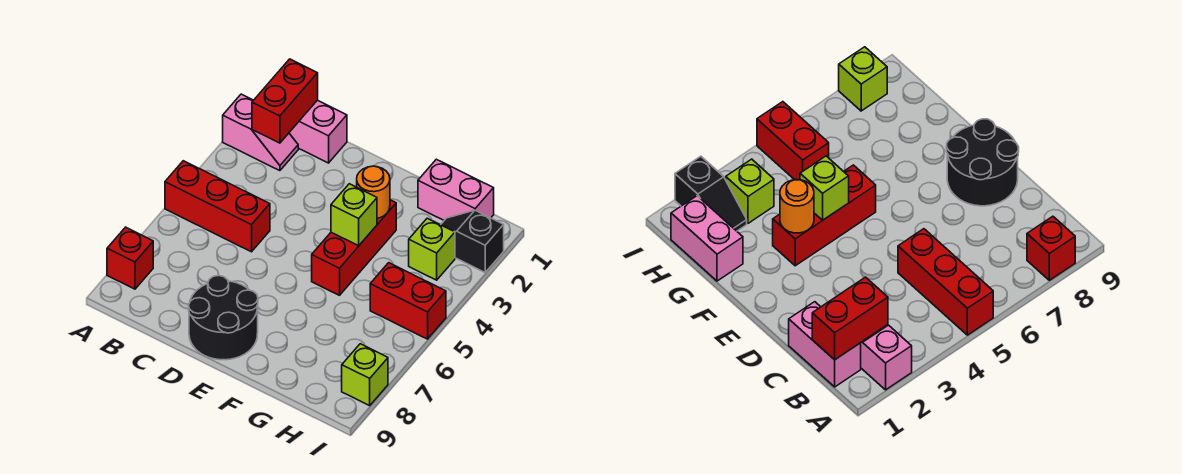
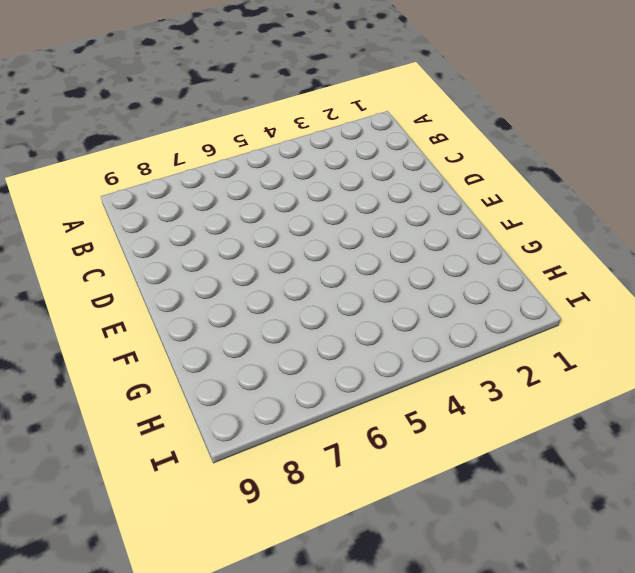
none -> pink slope A2:B2 level 1 top A
none -> red brick A5:C5 level 1
none -> red brick A8 level 1

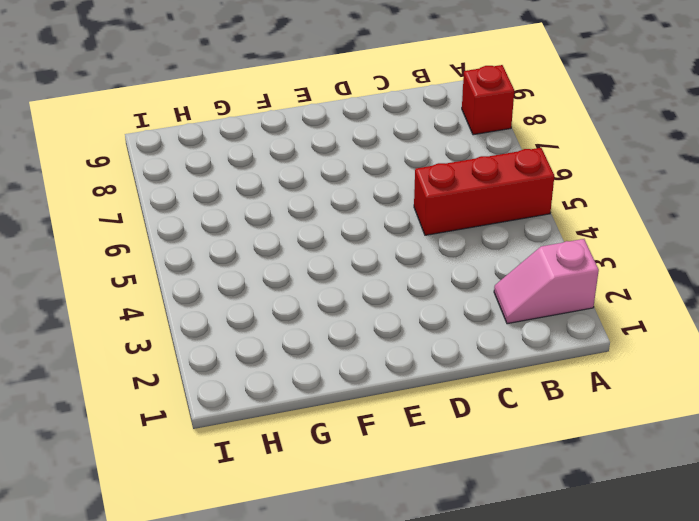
none -> pink brick B1:C1 level 1
none -> black round brick D8:E9 level 1
none -> red brick F3:F5 level 1

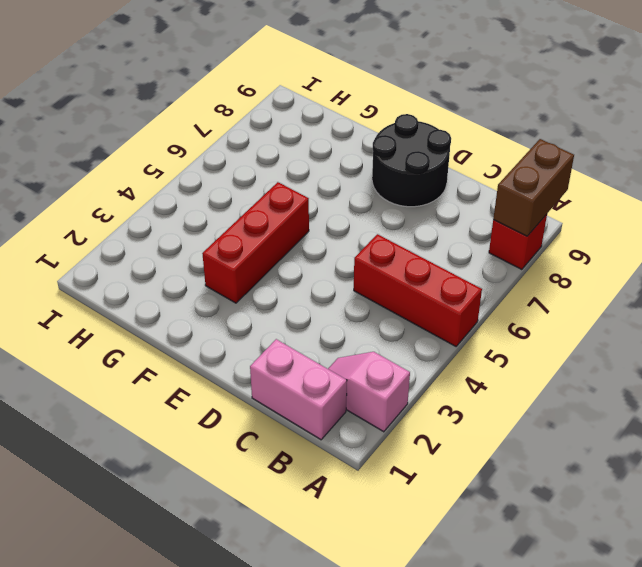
brown brick A8:A9 level 2 -> none
none -> pink brick G1:H1 level 1
none -> black slope H2:I2 level 1 top I
none -> lime brick H3 level 1

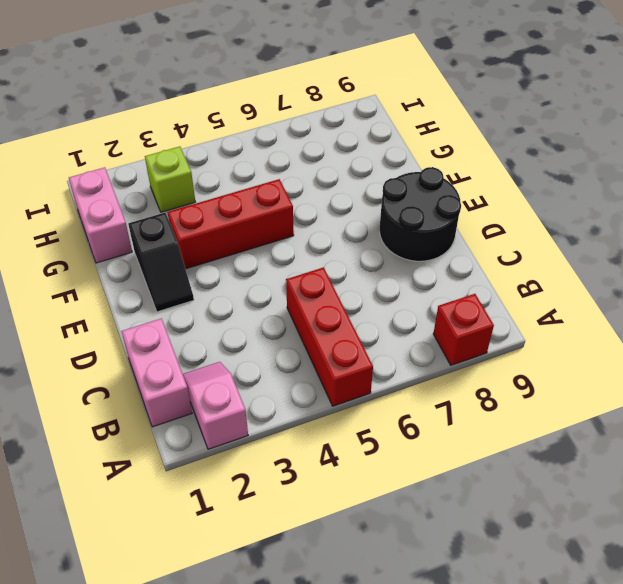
black slope E2:F2 level 1 top F -> black slope H2:I2 level 1 top I
none -> red brick H5:I5 level 1
none -> lime brick I8 level 1
none -> red brick B1:B2 level 2

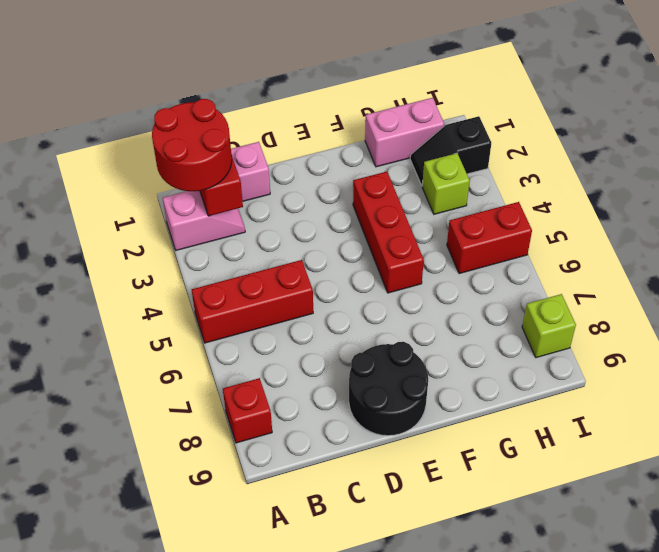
red round brick A1:B2 level 3 -> none
none -> orange round brick F3 level 2
none -> lime brick F4 level 2

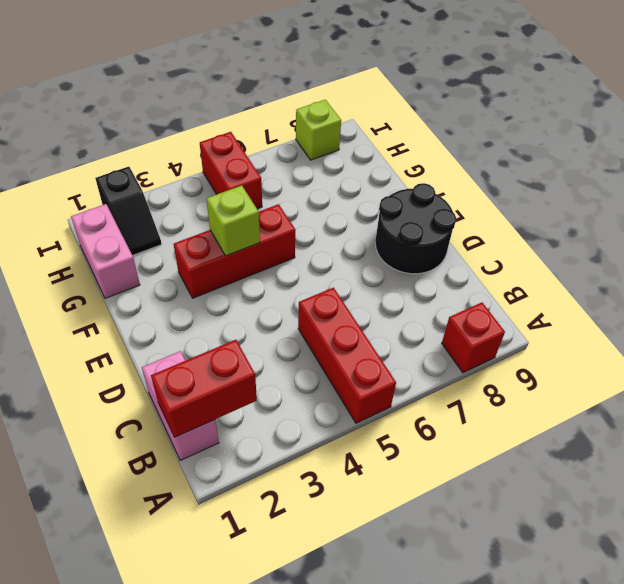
none -> pink slope A2:B2 level 1 top A
none -> lime brick H3 level 1
none -> orange round brick F3 level 2

